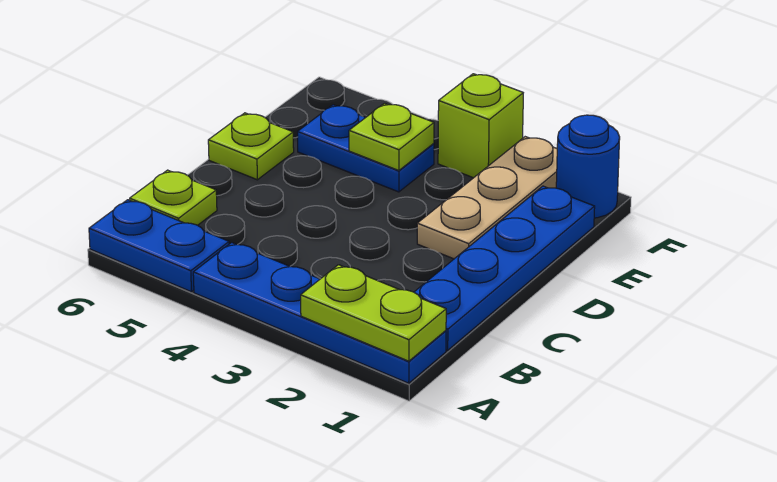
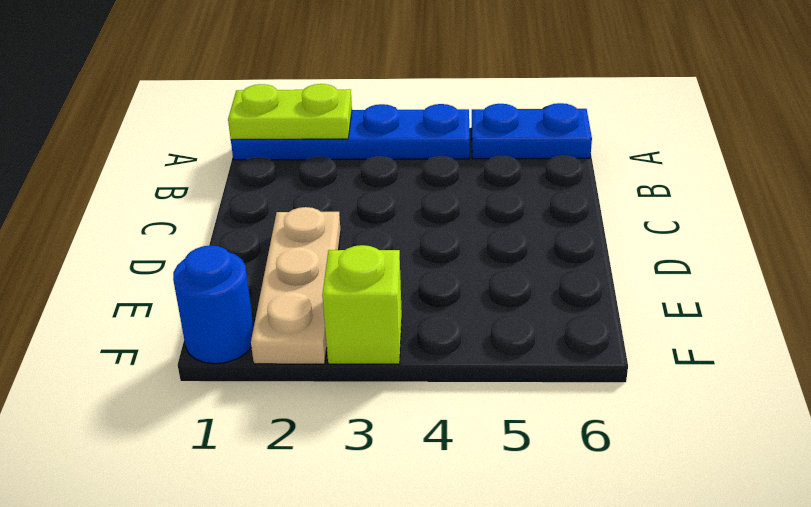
none -> blue plate B1:E1 level 1
none -> lime plate B6 level 1

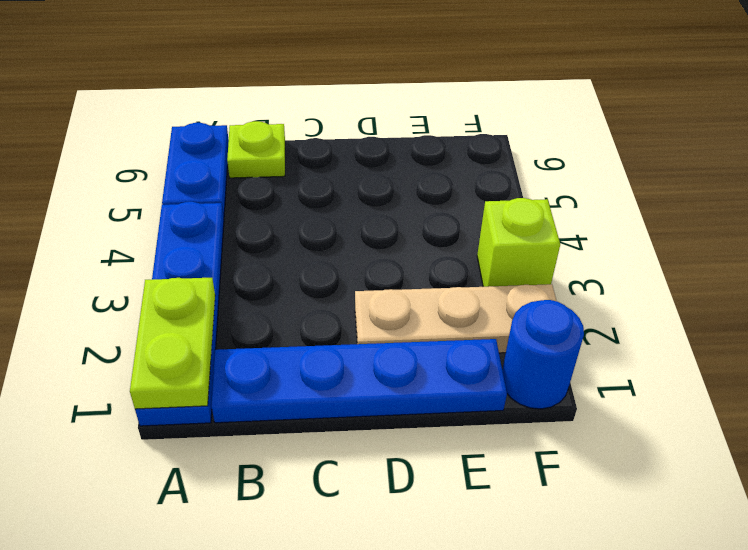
none -> lime plate D6 level 1
none -> blue plate E4:E5 level 1

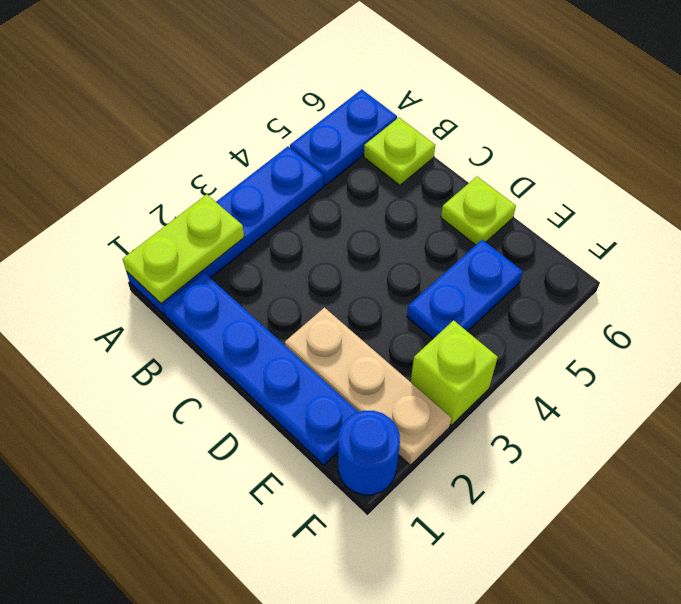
none -> lime plate E4 level 2

